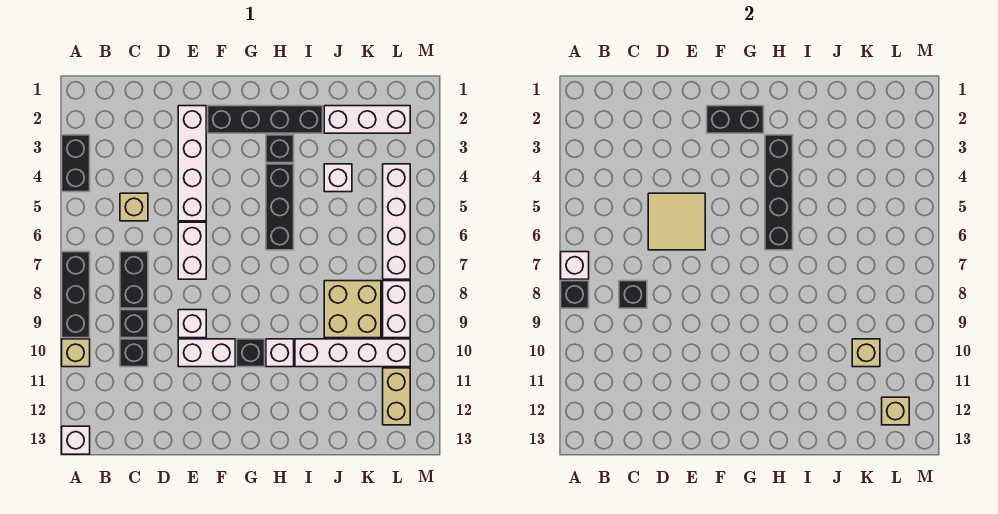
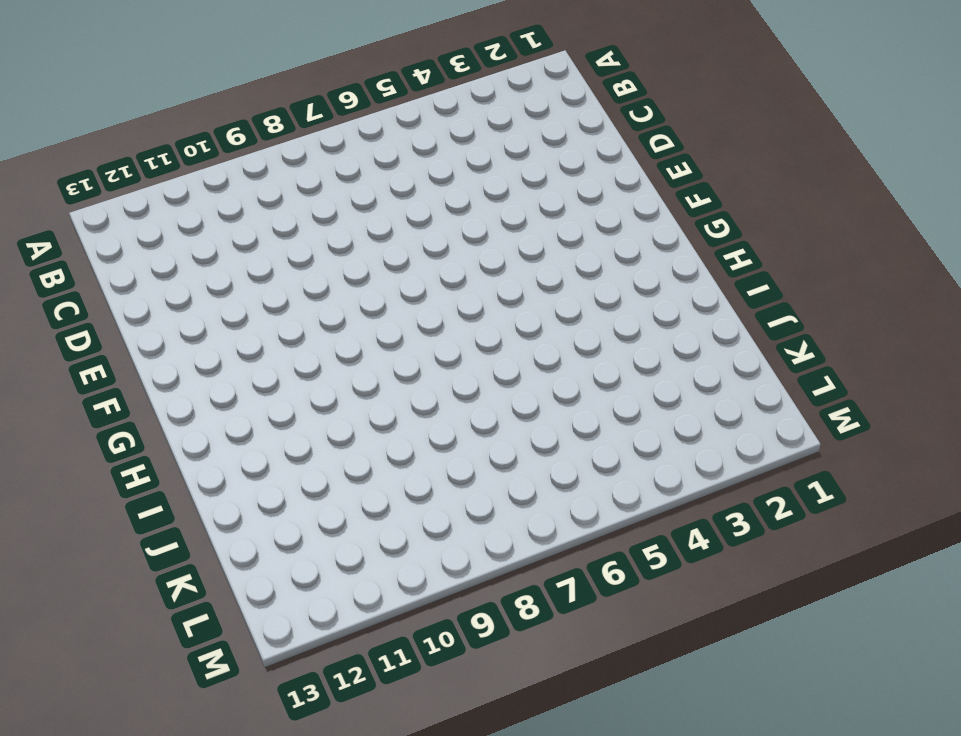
none -> black brick A3:A4 level 1
none -> black brick A7:A9 level 1
none -> tan brick A10 level 1
none -> white brick A13 level 1

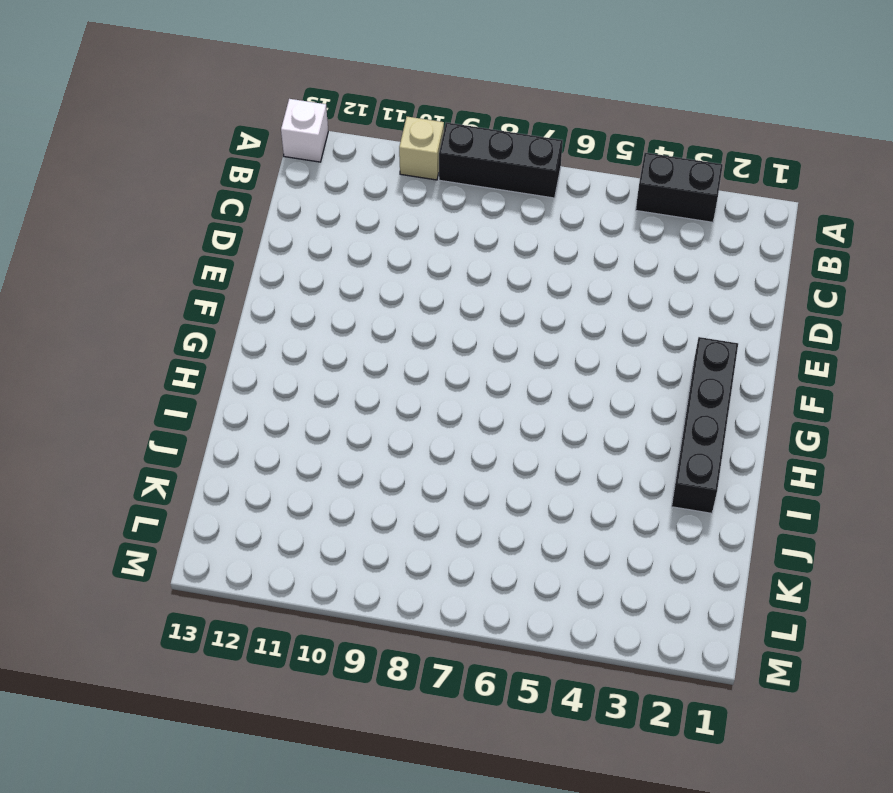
none -> tan brick C5 level 1
none -> black brick C7:C8 level 1
none -> black brick C9 level 1
none -> black brick C10 level 1

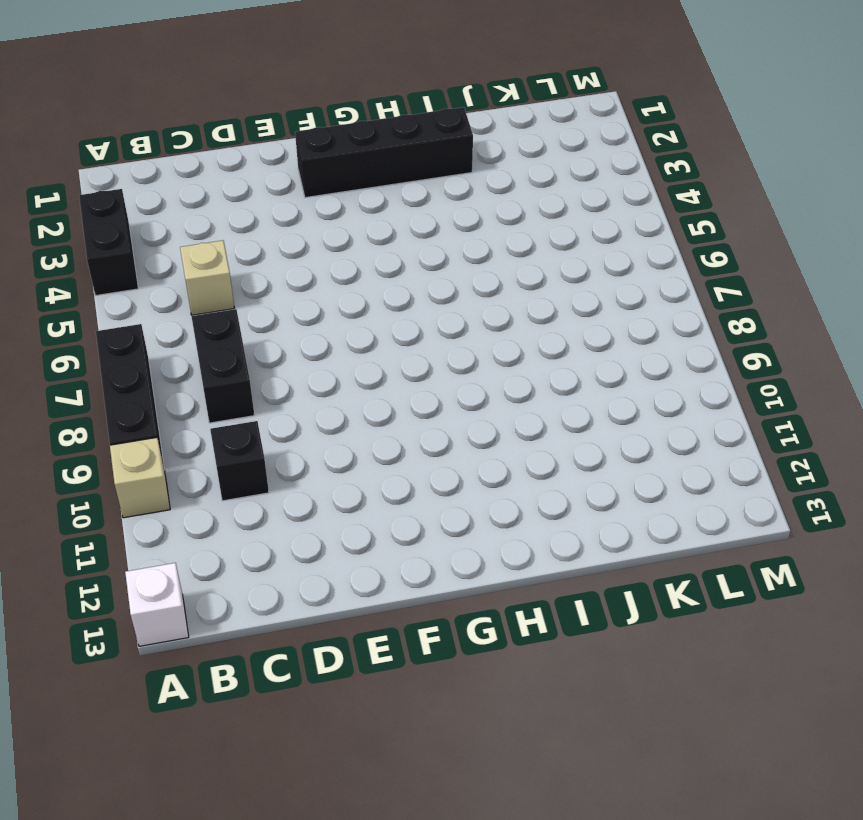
none -> black brick C9 level 1
none -> white brick E2:E5 level 1
none -> white brick E6:E7 level 1
none -> white brick E9 level 1

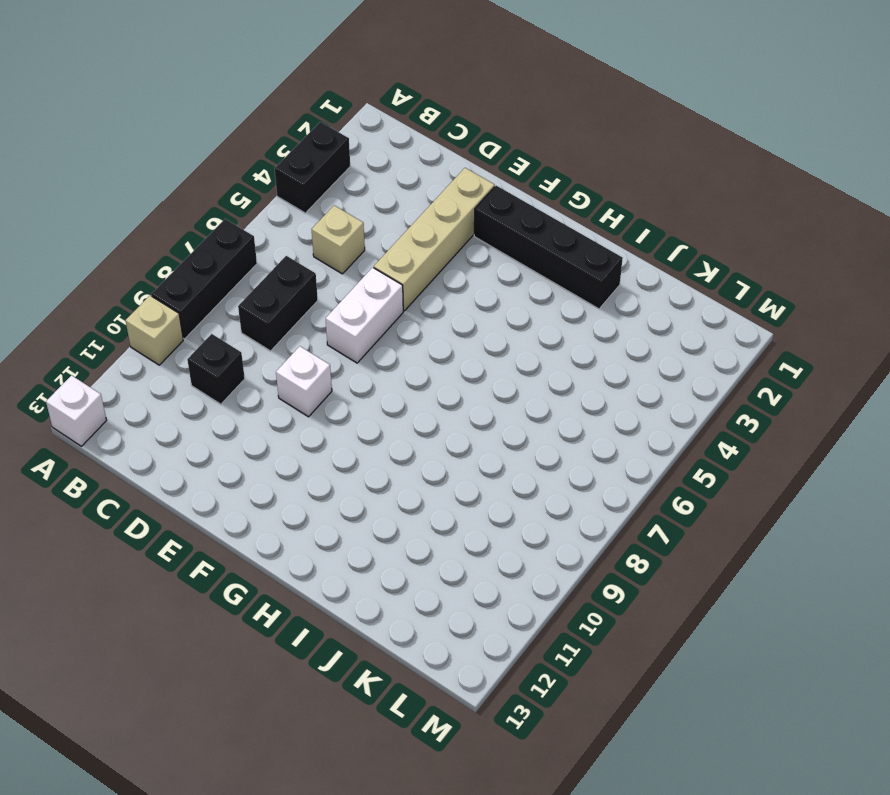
tan brick E2:E5 level 1 -> white brick E2:E5 level 1
none -> black brick C9 level 1
none -> white brick E10:F10 level 1
none -> black brick G10 level 1
none -> black brick H3 level 1

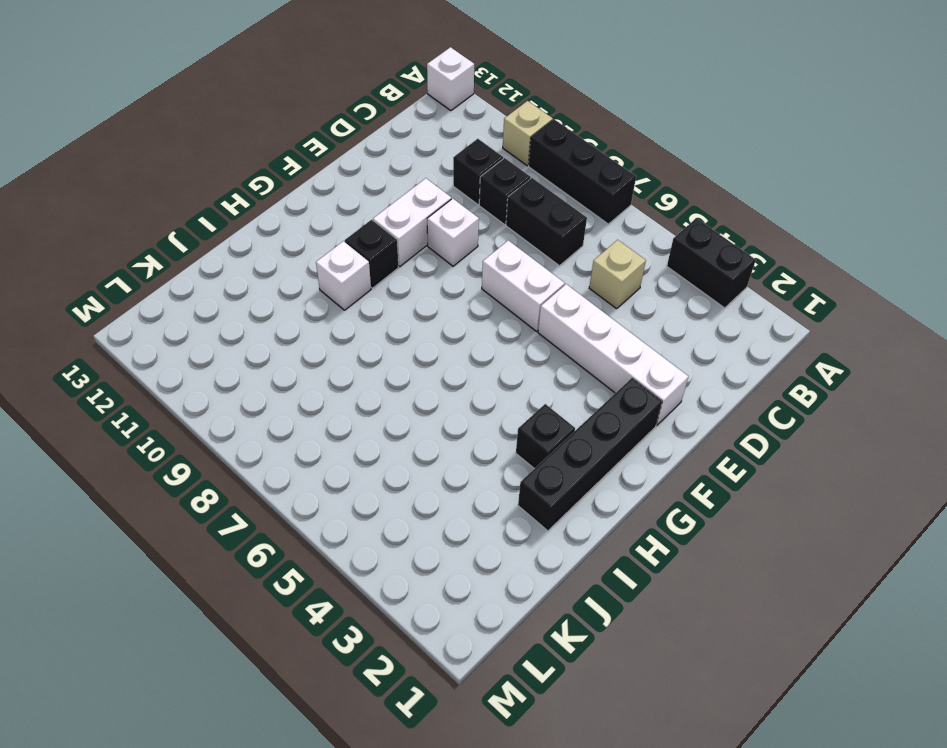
none -> black brick H4:H6 level 1
none -> white brick I10:L10 level 1
none -> white brick J2:L2 level 1
none -> white brick J4 level 1

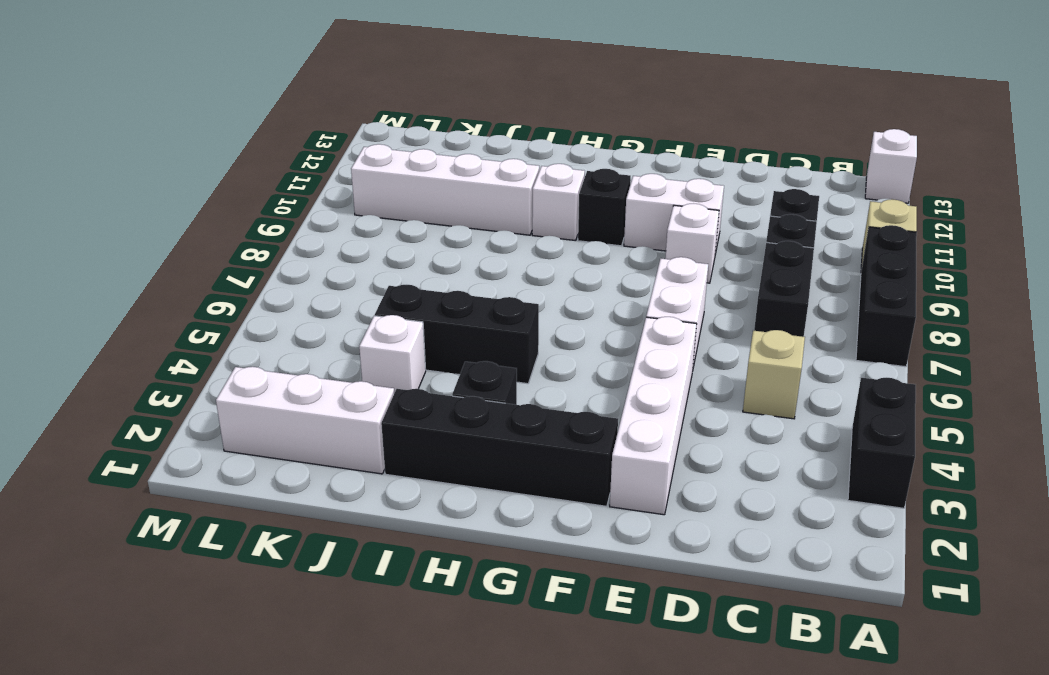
black brick H5:J5 level 1 -> black brick H4:H6 level 1
none -> tan brick J8:K9 level 1
none -> white brick L4:L7 level 1
none -> white brick L8:L9 level 1
none -> tan brick L11:L12 level 1

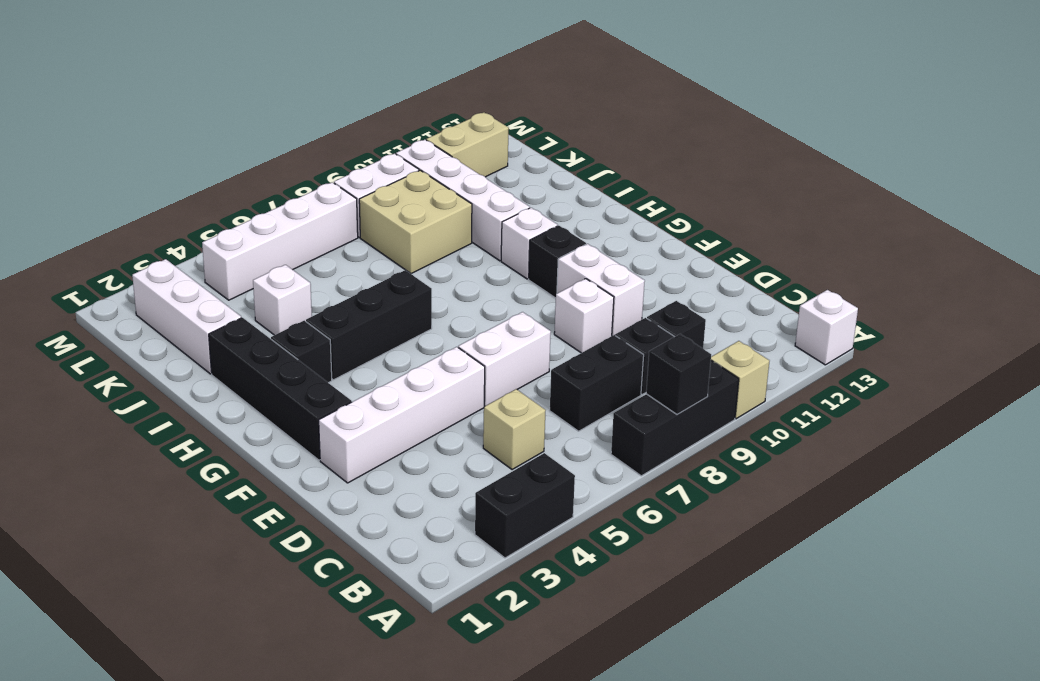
none -> white brick A7 level 2
none -> black brick C8 level 2
none -> tan tile D5:E6 level 2
none -> black brick F2:G2 level 2

